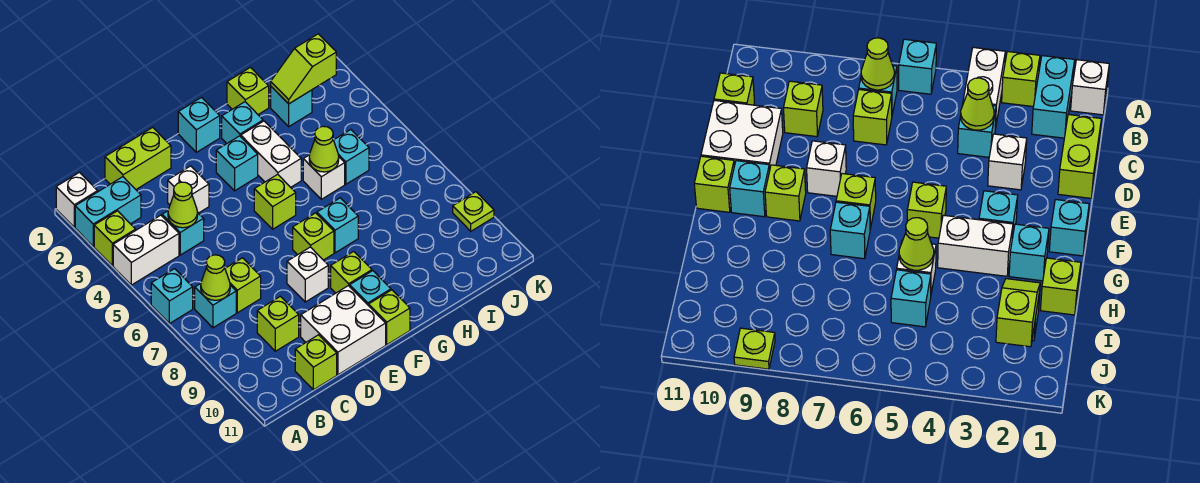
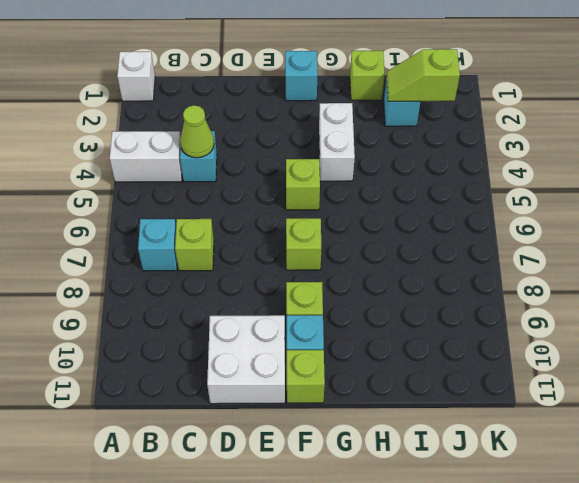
none -> cyan brick A2:B2 level 1
none -> lime brick A3 level 1
none -> cyan brick A6 level 1
none -> lime brick C1:D1 level 1

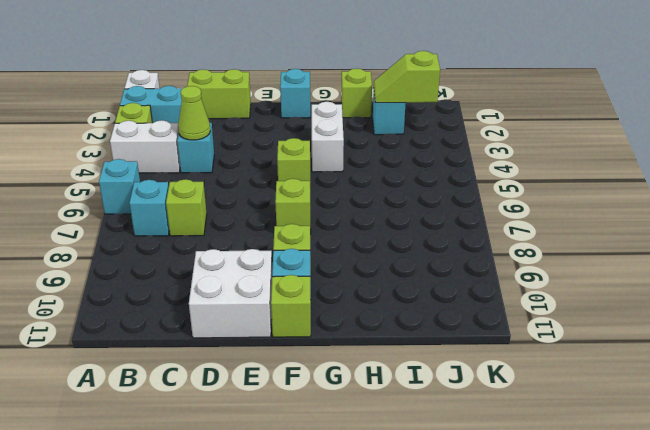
none -> lime brick C9 level 1
none -> lime brick C11 level 1
none -> white brick D3 level 1
none -> white brick E8 level 1

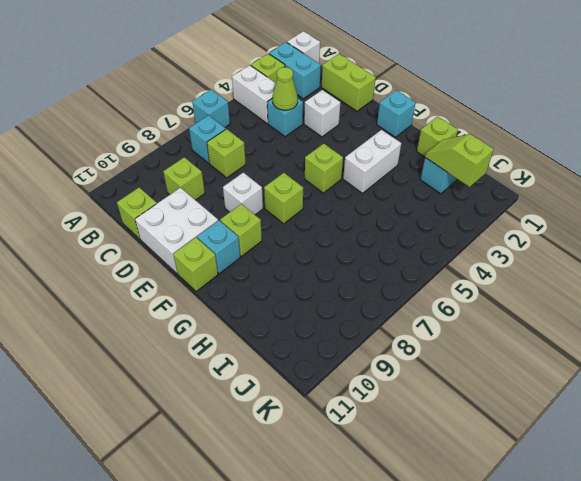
none -> cyan brick F3 level 1
none -> cyan brick G2 level 1
none -> cyan brick G7 level 1
none -> white brick H5 level 1

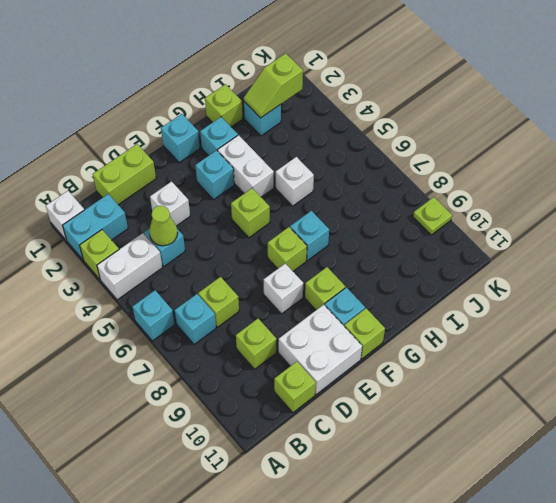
none -> cyan brick I5 level 1
none -> lime cone B7 level 2
none -> lime cone H5 level 2

